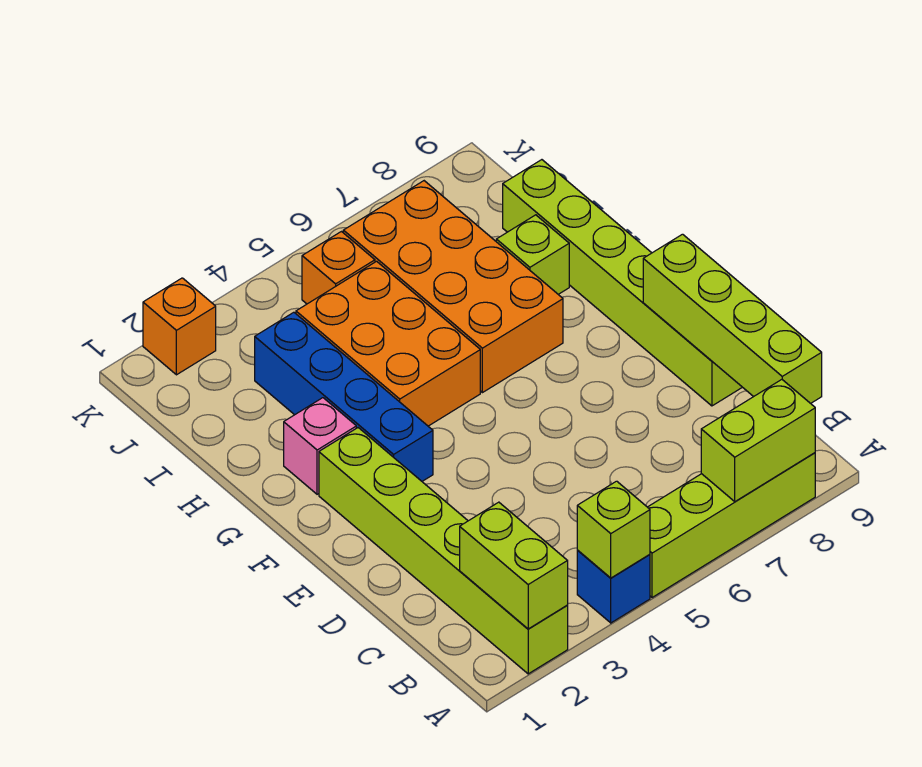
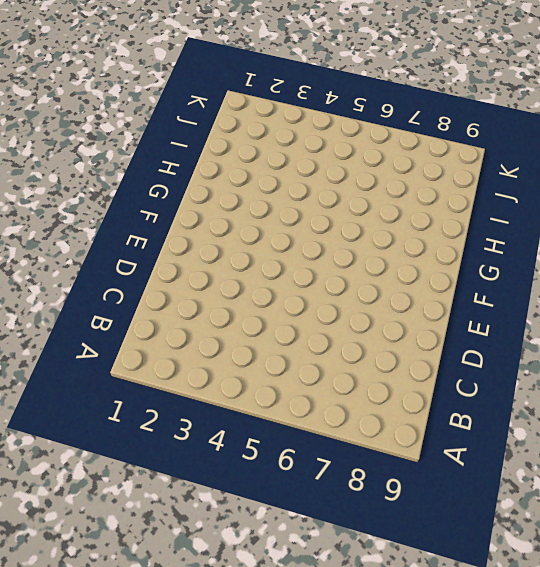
none -> lime brick A2:F2 level 1
none -> blue brick A4 level 1
none -> lime brick A5:A8 level 1

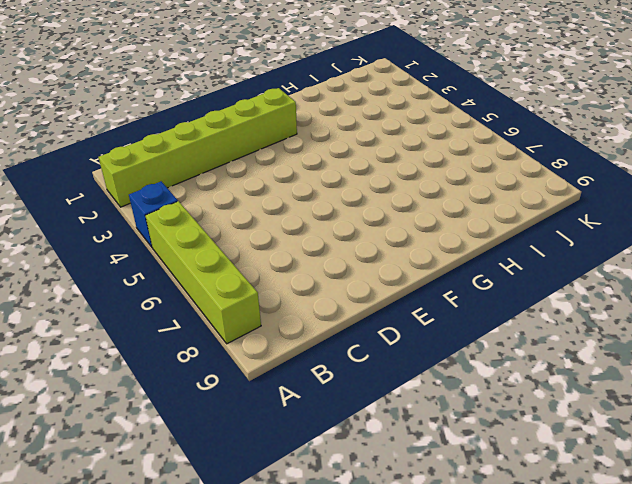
none -> lime brick D9:I9 level 1
none -> blue brick F3:I3 level 1
none -> pink brick G2 level 1

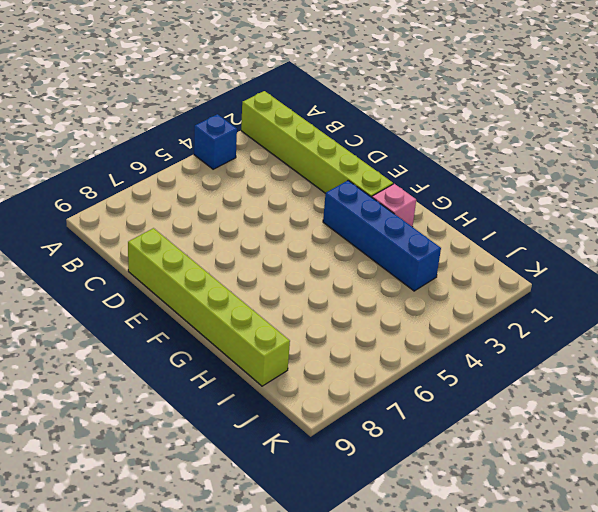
none -> lime brick A5:A8 level 1
none -> orange brick G4:I5 level 1
none -> orange brick G6:J7 level 1

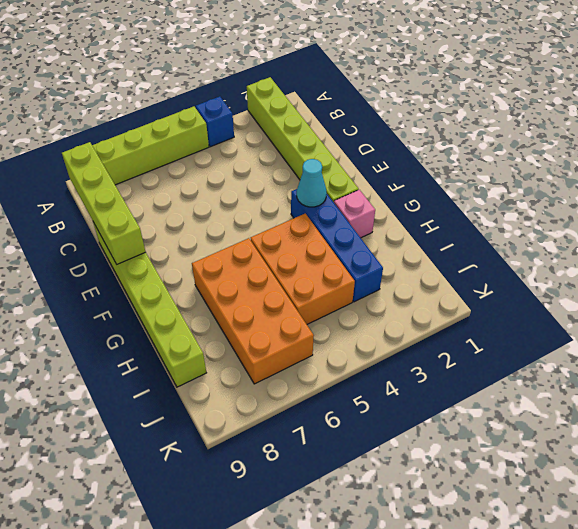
cyan cone F3 level 2 -> none
none -> lime brick H8 level 1
none -> orange brick J5 level 1
none -> orange brick K2 level 1

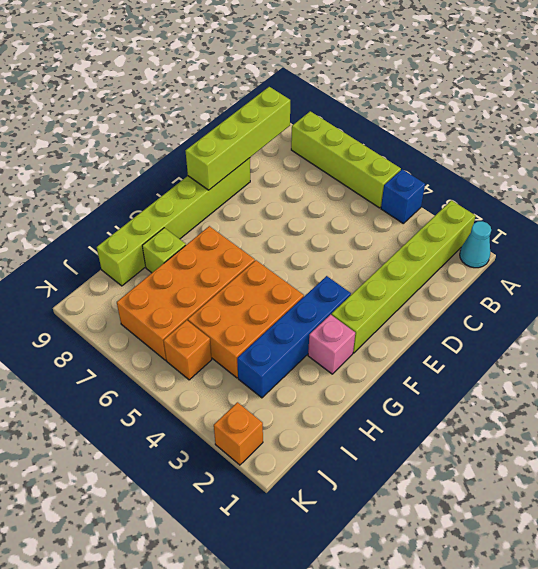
cyan cone A1 level 1 -> none
none -> lime brick A2:B2 level 2
none -> lime brick A4 level 2
none -> lime brick A7:A8 level 2

